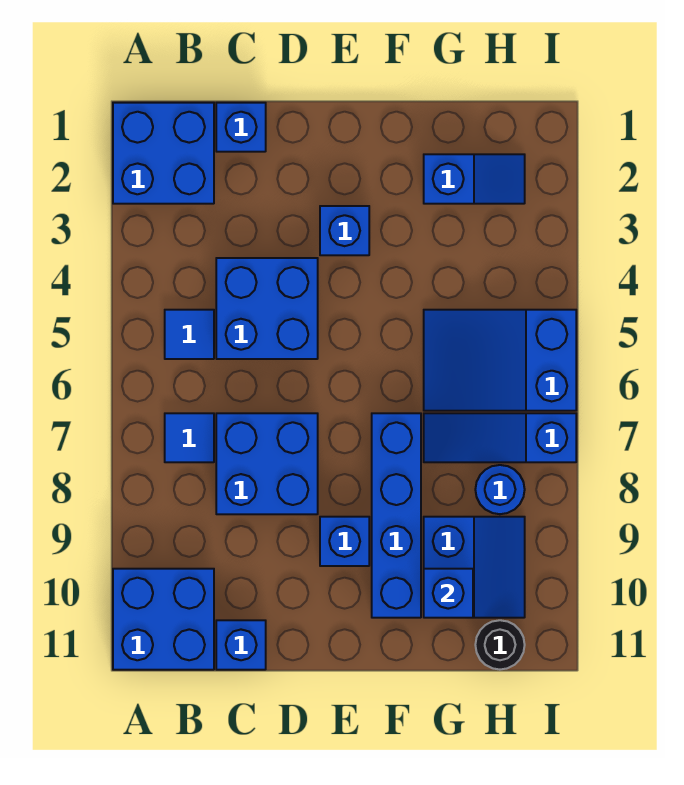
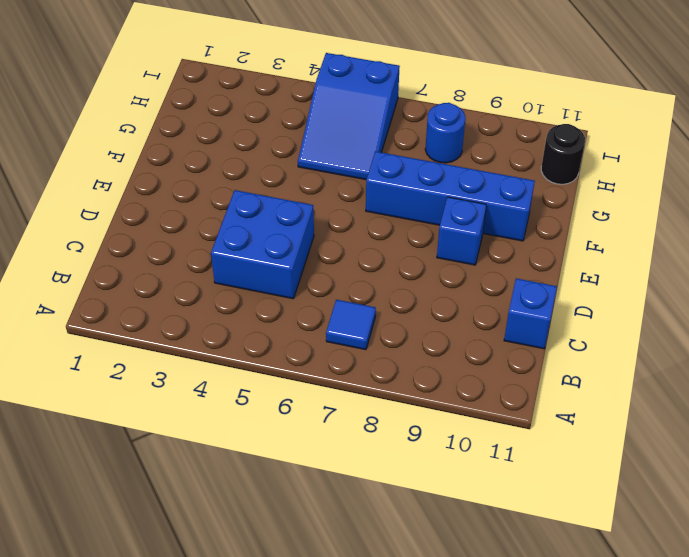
none -> blue brick A1:B2 level 1
none -> blue brick A10:B11 level 1
none -> blue tile B5 level 1

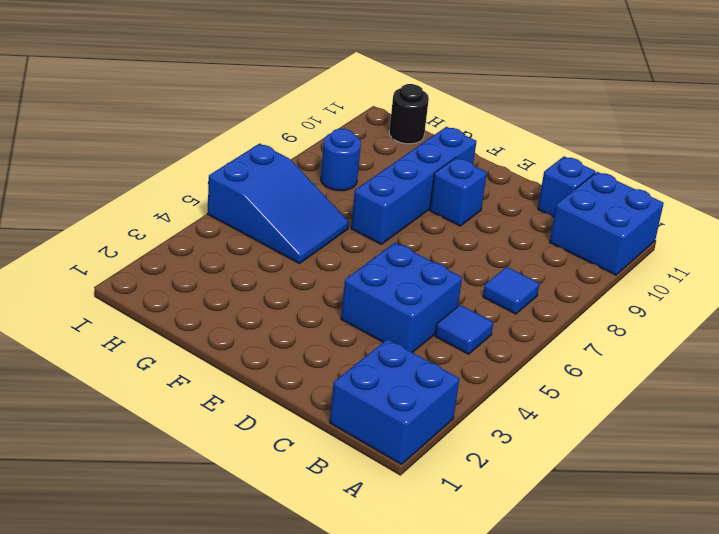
none -> blue brick C1 level 1
none -> blue brick C7:D8 level 1
none -> blue brick E3 level 1

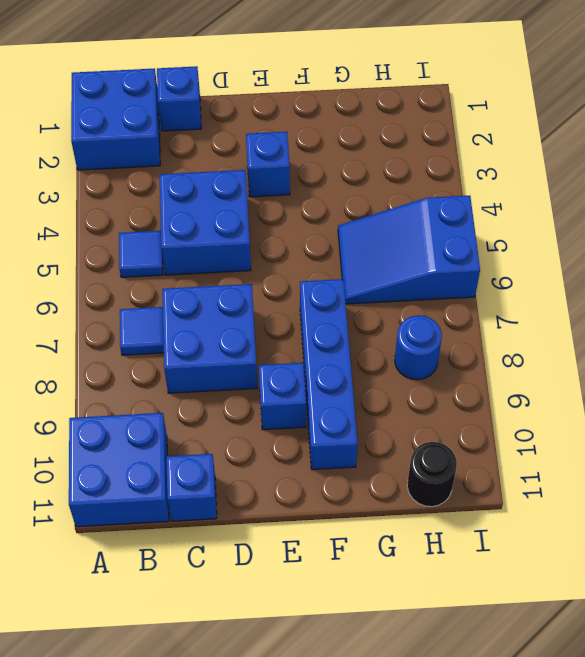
none -> blue slope G2:H2 level 1 top G
none -> blue slope G7:I7 level 1 top I
none -> blue slope G9:H10 level 1 top G

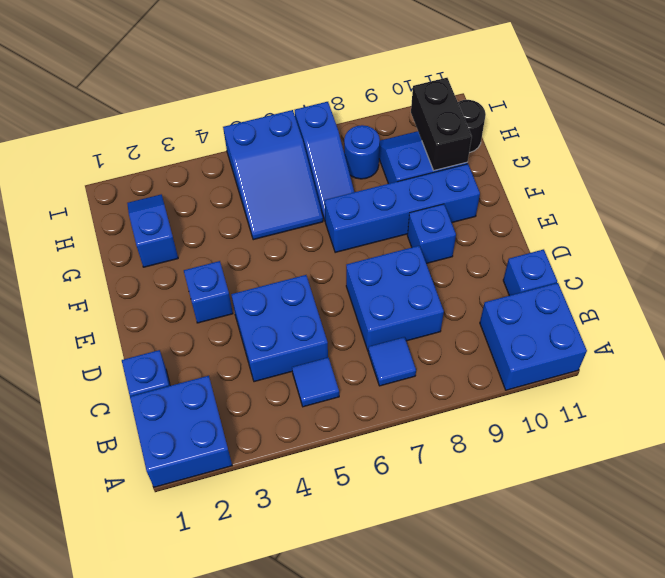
black brick G10:H10 level 2 -> blue brick G10 level 2

